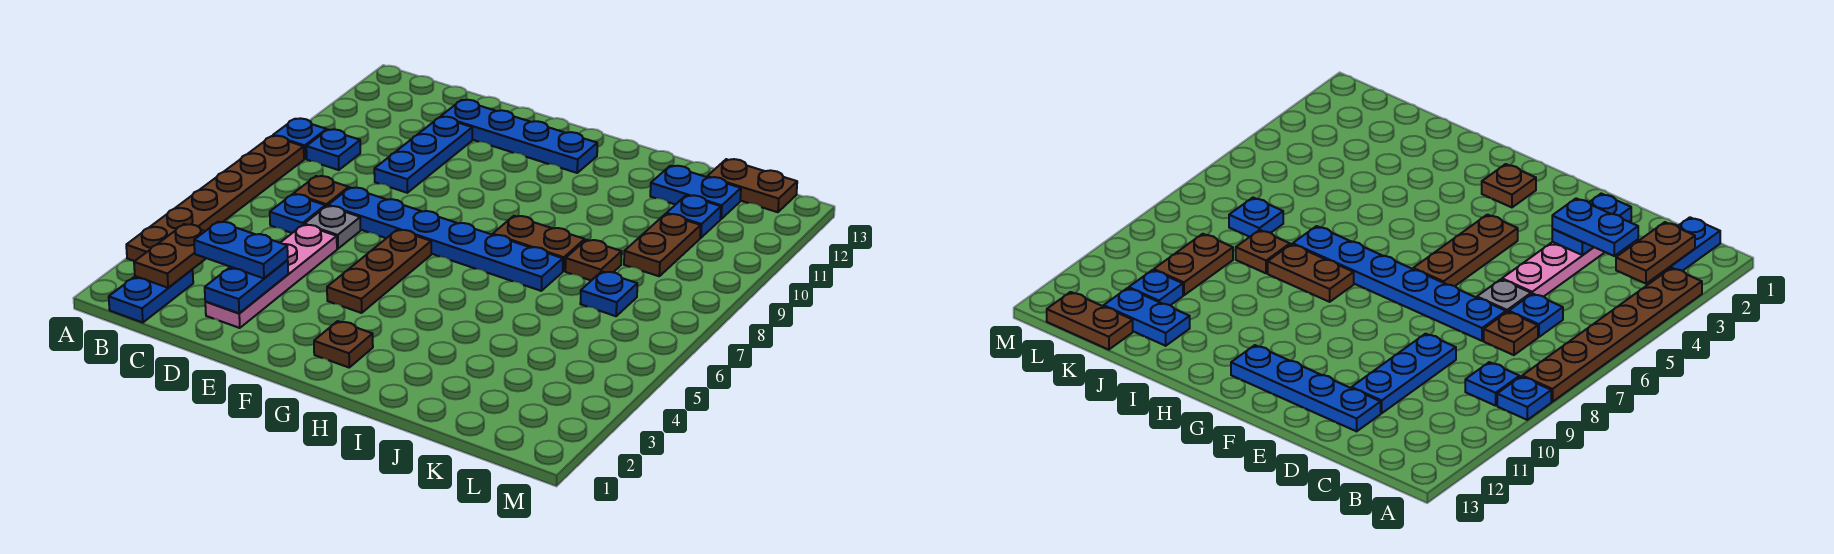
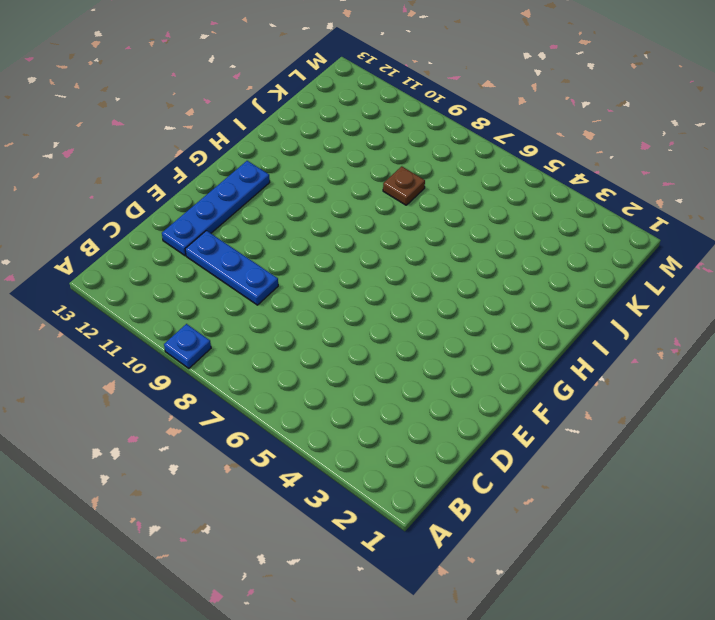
none -> brown plate A3:A8 level 1
none -> blue plate B1:B2 level 1
none -> blue plate B9 level 1

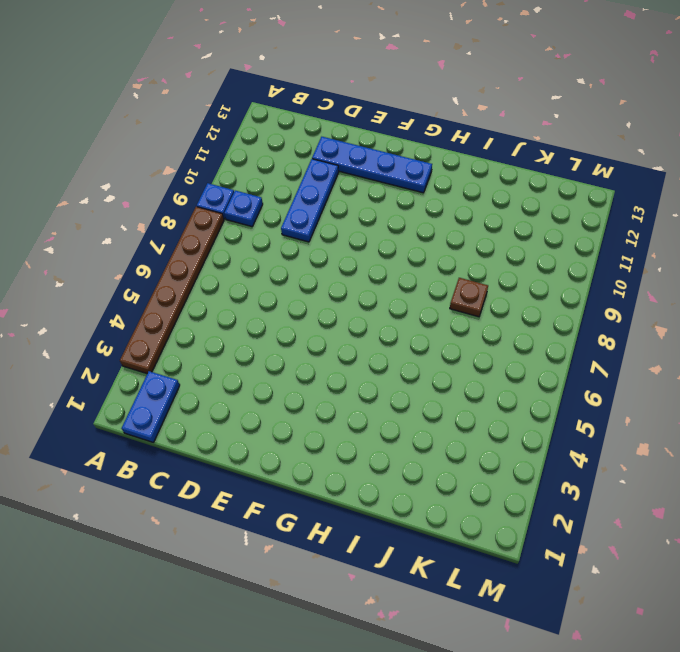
none -> blue plate C6 level 1
none -> brown plate C7 level 1
none -> pink plate D2:D5 level 1

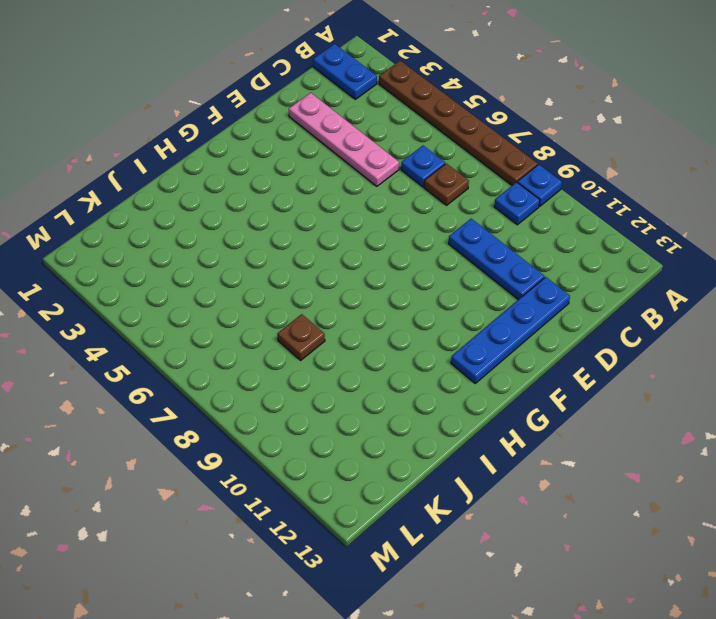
none -> grey plate D6 level 1
none -> blue plate D7:I7 level 1
none -> brown plate F4:F6 level 1

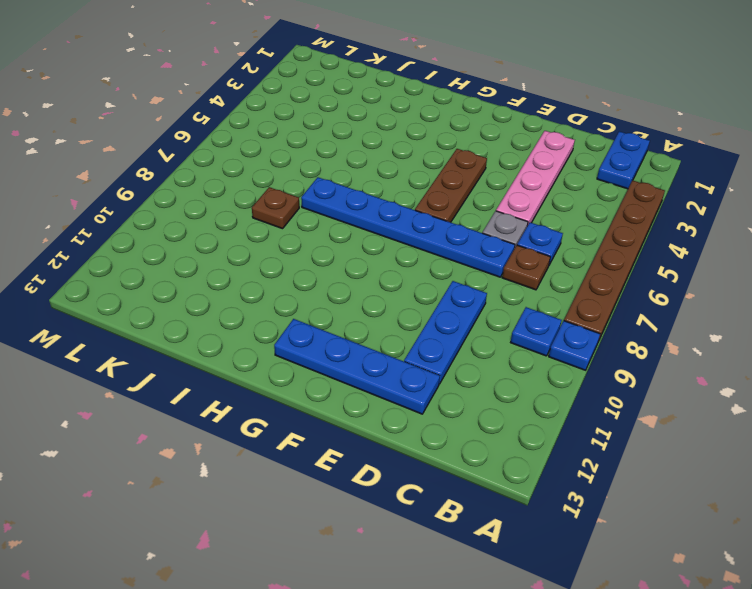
none -> brown plate G2 level 1
none -> brown plate H8:I8 level 1
none -> blue plate J12:K12 level 1

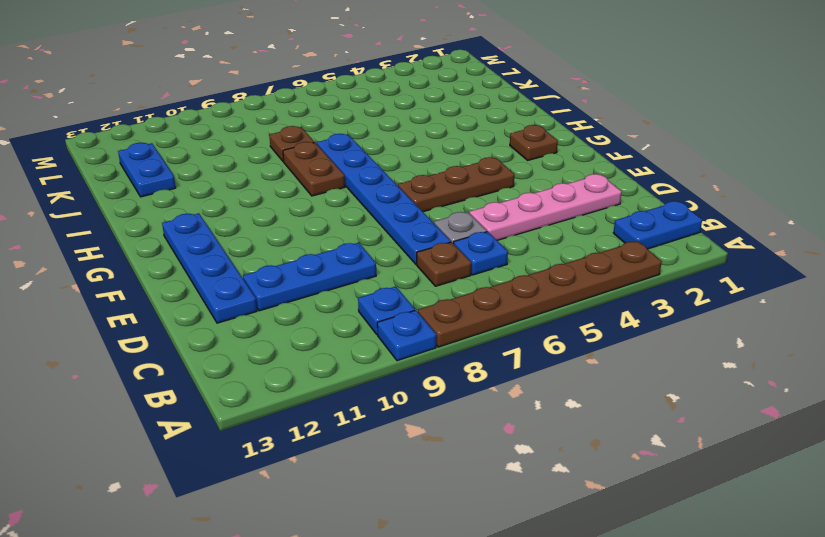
none -> blue plate K7 level 1
none -> brown plate K9:K10 level 1
none -> blue plate K11 level 1

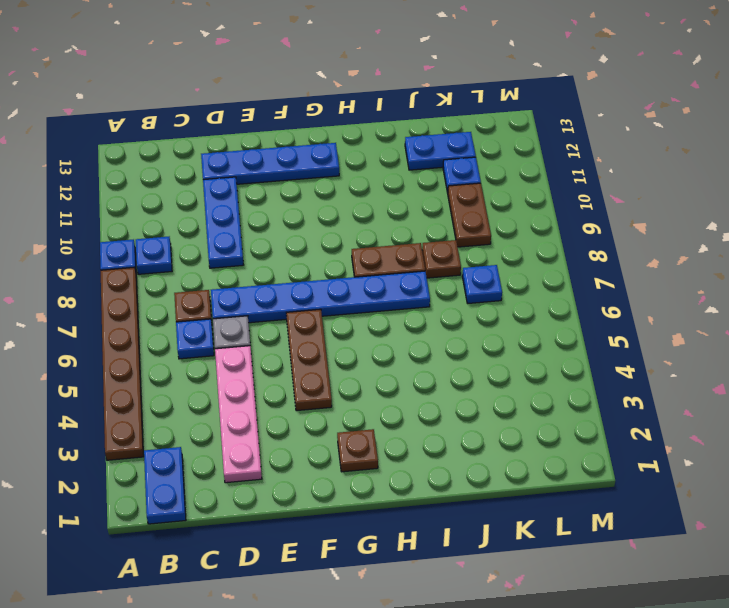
none -> brown plate K13:L13 level 1
none -> brown plate B2:B3 level 2
none -> blue plate D2:D3 level 2

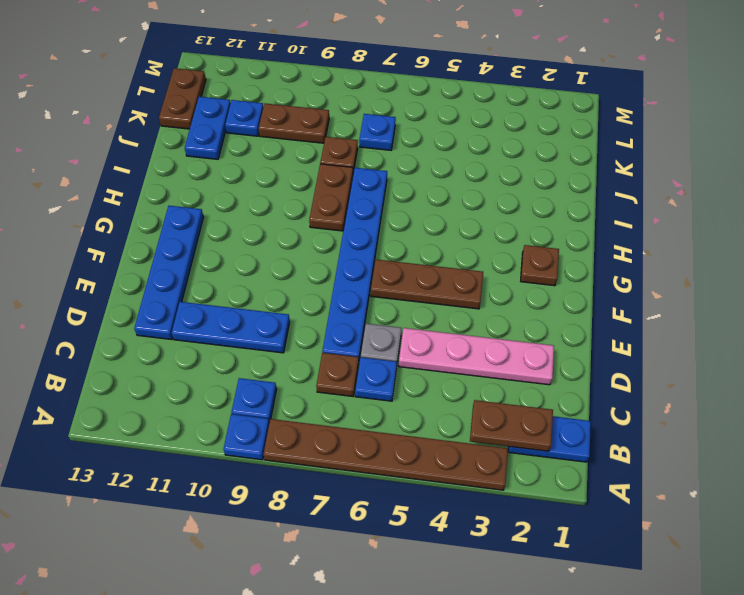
none -> blue plate D2:D3 level 2
none -> blue plate C3:D3 level 3

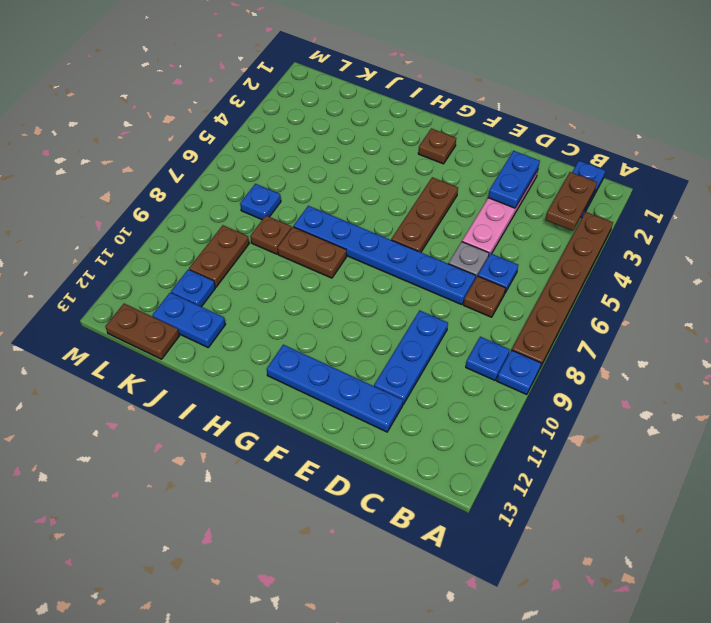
none -> blue plate C3:D3 level 3

